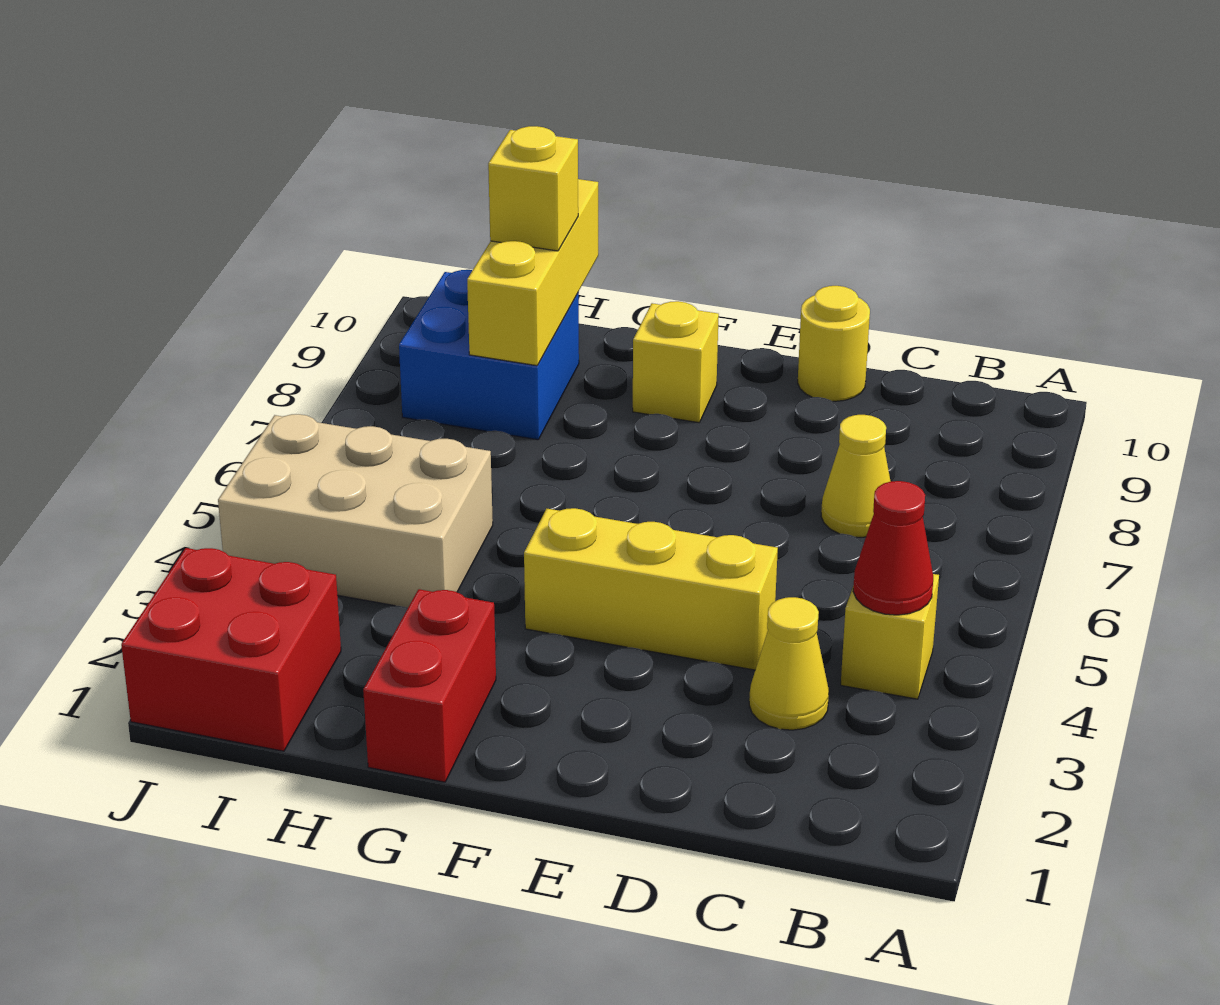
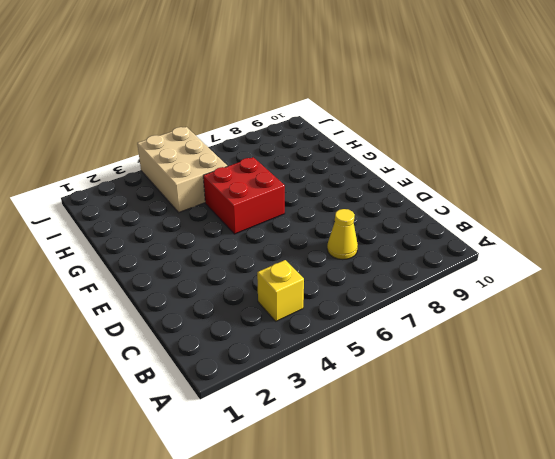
red brick F5:G6 level 1 -> red brick I1:J2 level 1
none -> yellow cone C3 level 1
none -> yellow brick D4:F4 level 1
none -> yellow round brick D10 level 1

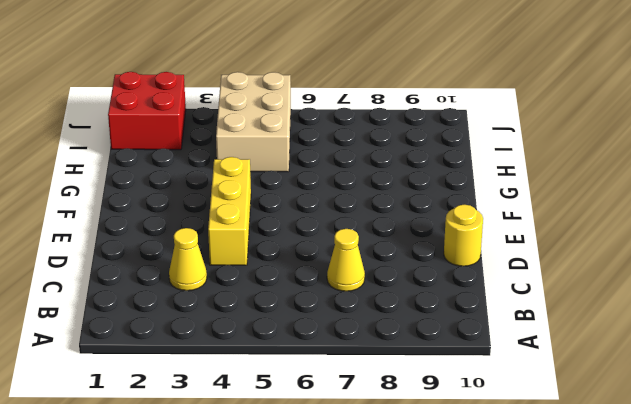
none -> yellow brick B4 level 1
none -> yellow brick F9 level 1
none -> red brick G1:G2 level 1

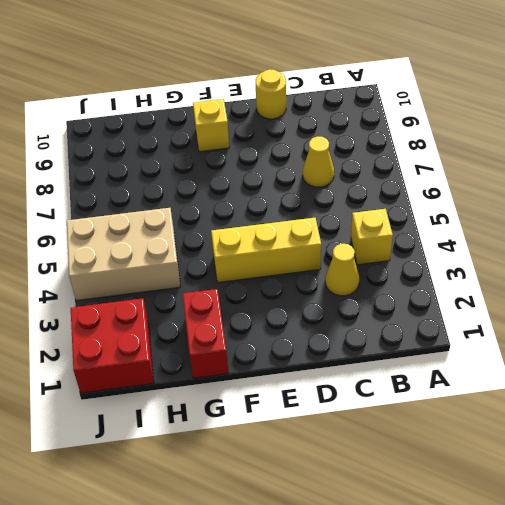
none -> blue brick H8:I9 level 1
none -> red cone B4 level 2
none -> yellow brick H8:H10 level 2

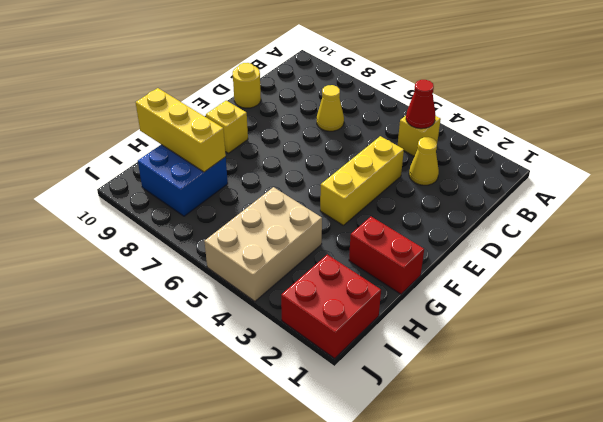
none -> yellow brick H9 level 3

